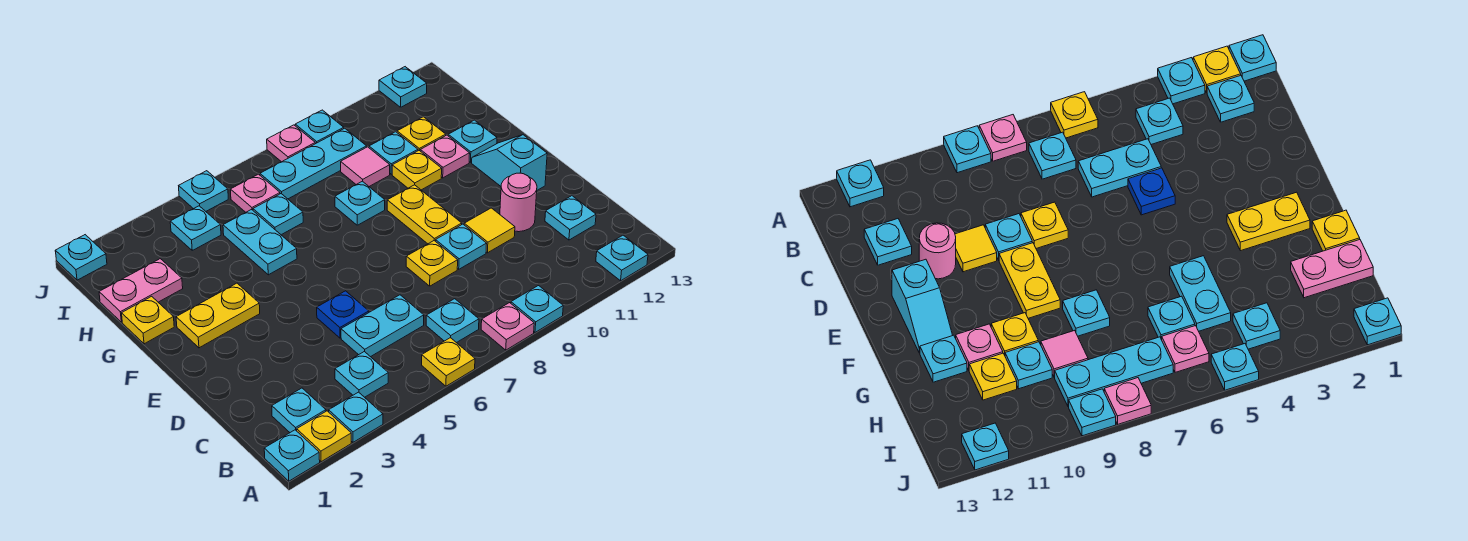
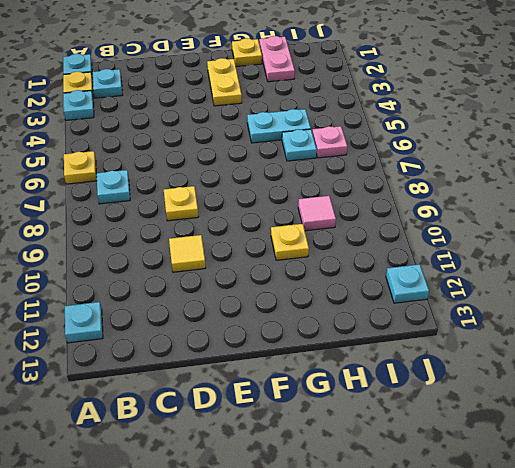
none -> pink plate A8 level 1
none -> cyan plate A9 level 1
none -> cyan plate B4 level 1
none -> cyan plate C5:C6 level 1

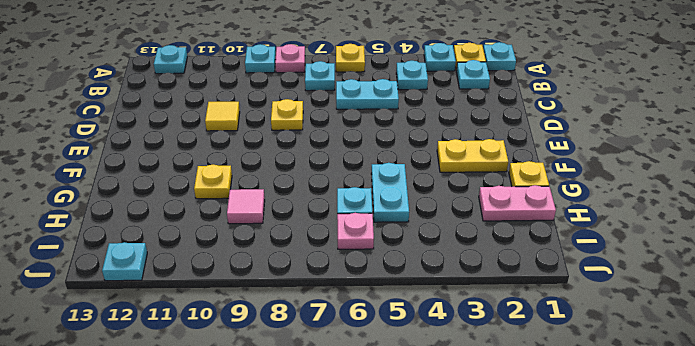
none -> cyan plate C12 level 1
none -> blue plate D5 level 1
none -> cyan plate D9 level 1
none -> pink round brick D11 level 1

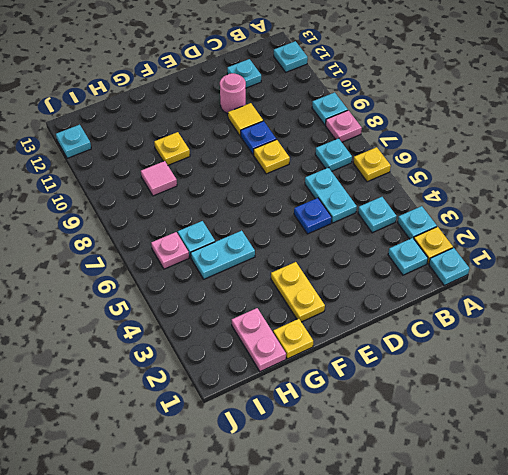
blue plate D9 level 1 -> cyan plate D9 level 1
none -> yellow plate E9:F9 level 1
none -> cyan slope E12:F12 level 1 top E
none -> cyan plate G8 level 1
none -> pink plate G11 level 1

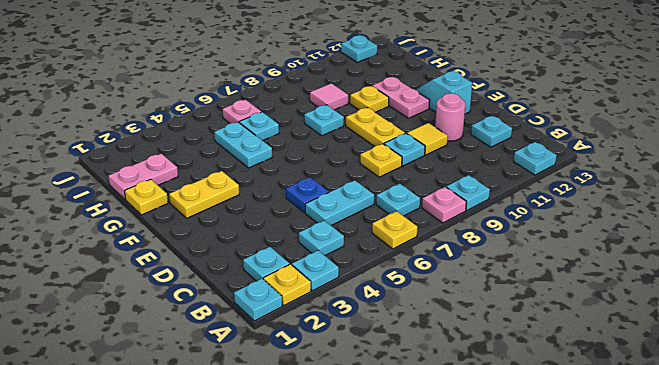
pink plate F11:G11 level 1 -> pink plate G11 level 1
none -> cyan plate G12 level 1
none -> cyan plate H10 level 1
none -> yellow plate H11 level 1
none -> cyan plate I4 level 1

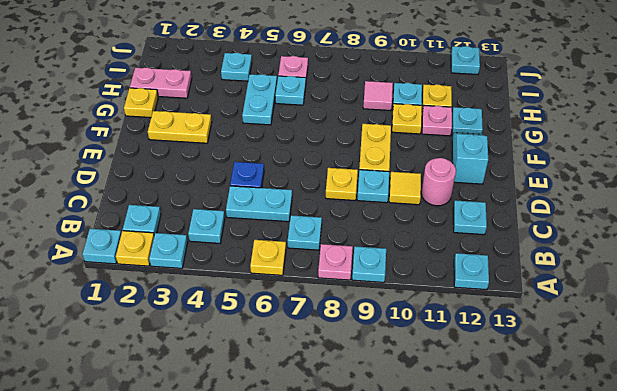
none -> cyan plate G8 level 1
none -> cyan plate I7:I9 level 1
none -> cyan plate J1 level 1
none -> cyan plate J5 level 1

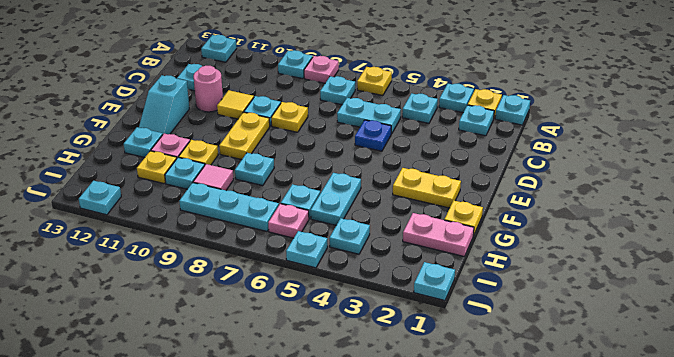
none -> pink plate J8 level 1
none -> cyan plate J9 level 1

